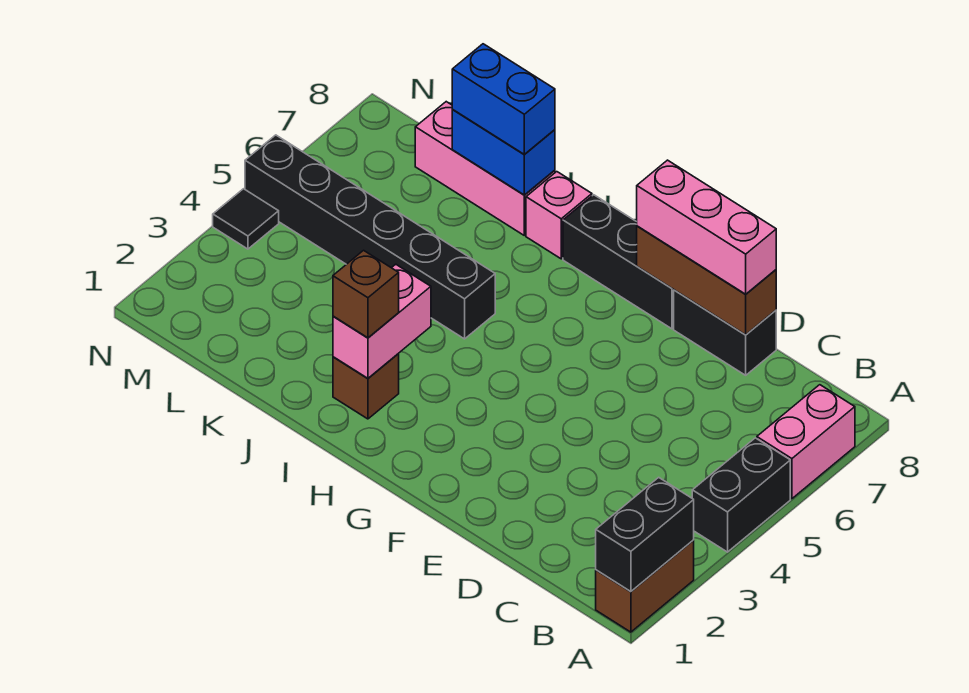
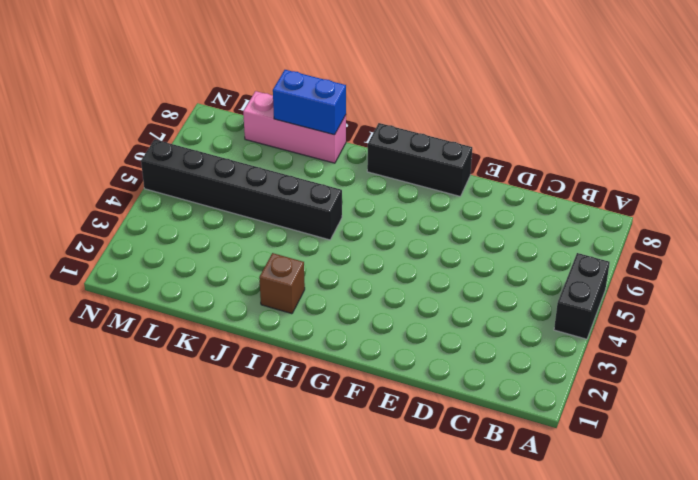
none -> brown brick A1:A2 level 1
none -> pink brick A6:A7 level 1
none -> black brick D8:E8 level 1

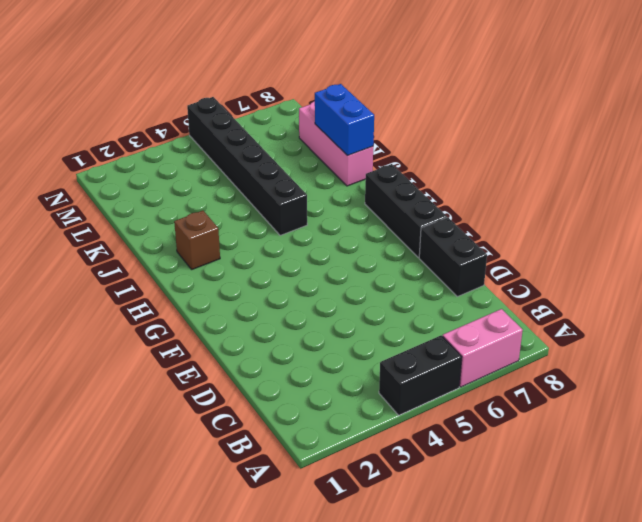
none -> brown brick A1:A2 level 1
none -> pink brick I8 level 1
none -> black tile N4 level 1

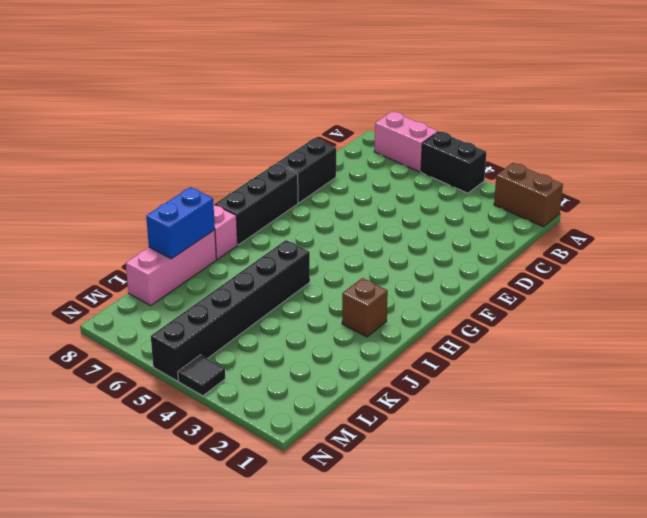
none -> black brick A1:A2 level 2
none -> brown brick D8:F8 level 2
none -> pink brick I2:I3 level 2

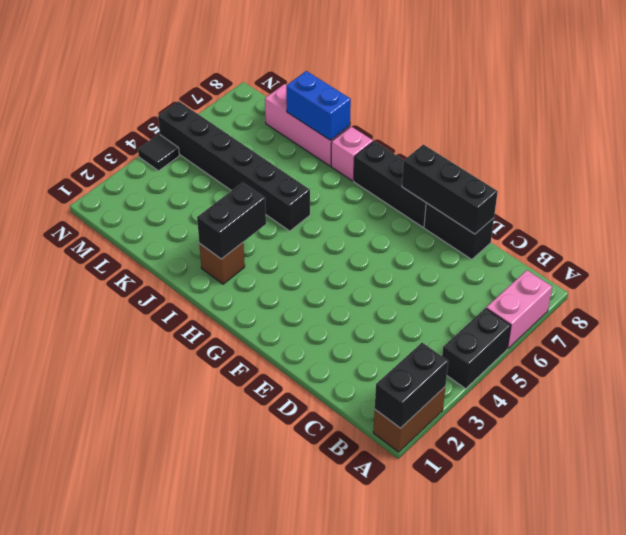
black brick D8:F8 level 2 -> brown brick D8:F8 level 2
black brick I2:I3 level 2 -> pink brick I2:I3 level 2
none -> pink brick D8:F8 level 3
none -> brown brick I2 level 3
none -> blue brick J8:K8 level 3

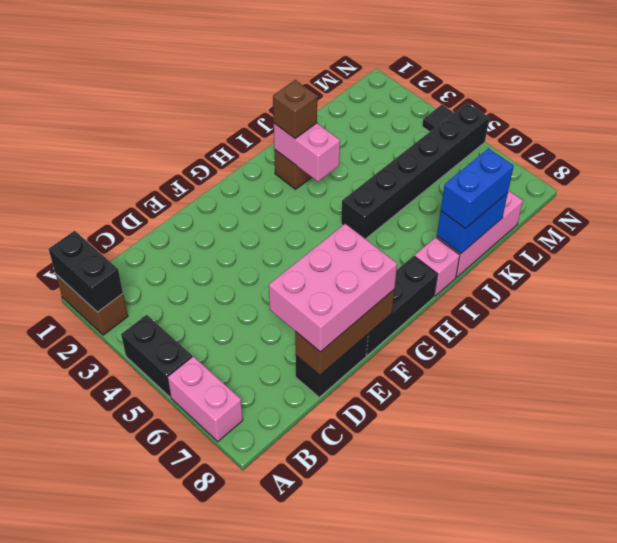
pink brick D7:F8 level 3 -> pink brick D8:F8 level 3

